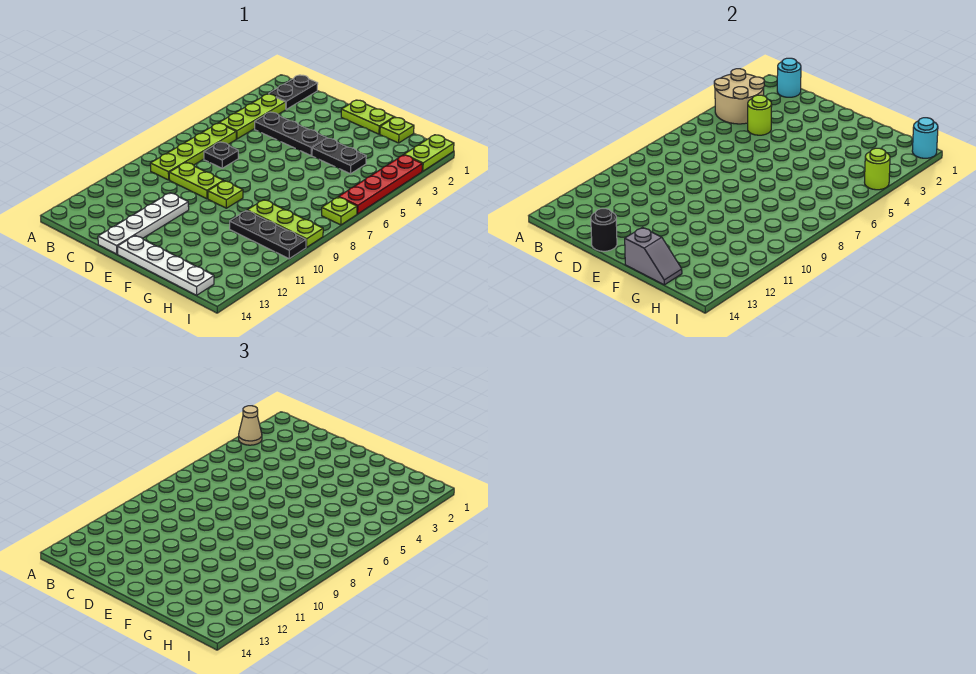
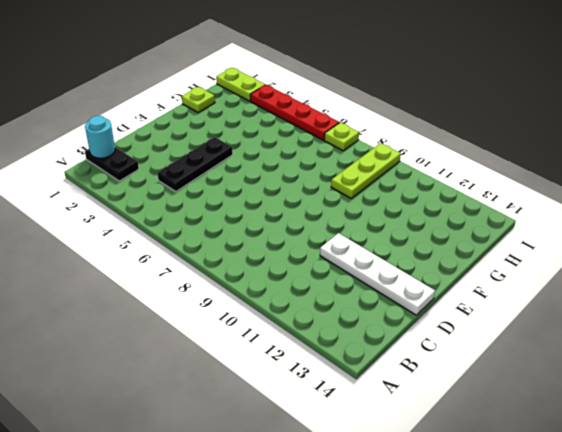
none -> lime plate B3:B5 level 1
none -> lime plate B6:B9 level 1
none -> black plate C7 level 1

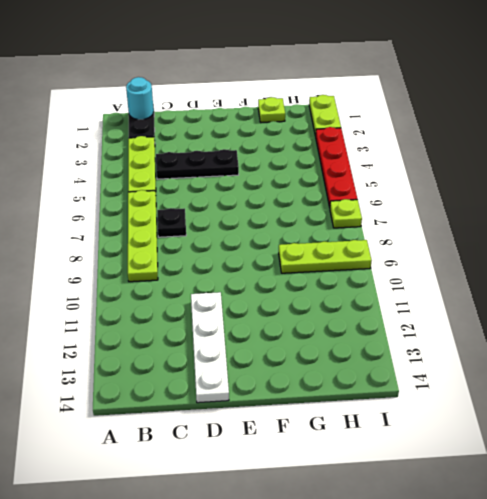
none -> lime plate C9:D9 level 1
none -> lime plate E1:F1 level 1
none -> lime plate E9 level 1

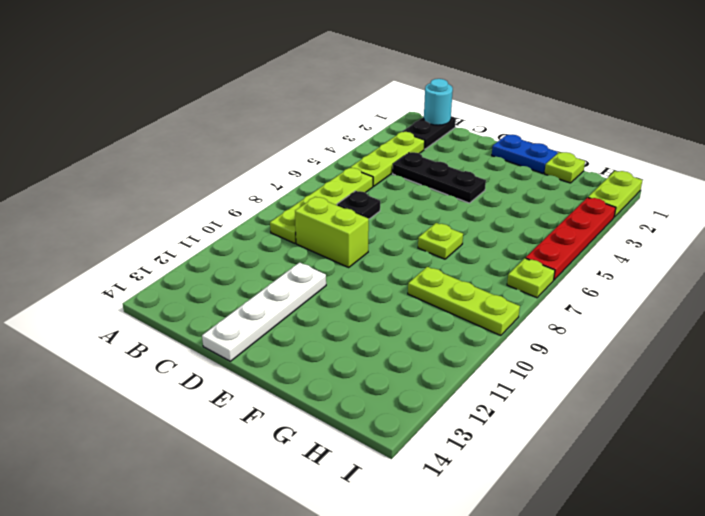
lime brick C9:D9 level 1 -> lime plate C9:D9 level 1
blue plate E1:F1 level 1 -> lime plate E1:F1 level 1
lime plate F7 level 1 -> lime plate E9 level 1
none -> white plate E14:H14 level 1
none -> black plate F4:G4 level 1
none -> black plate G10:I10 level 1

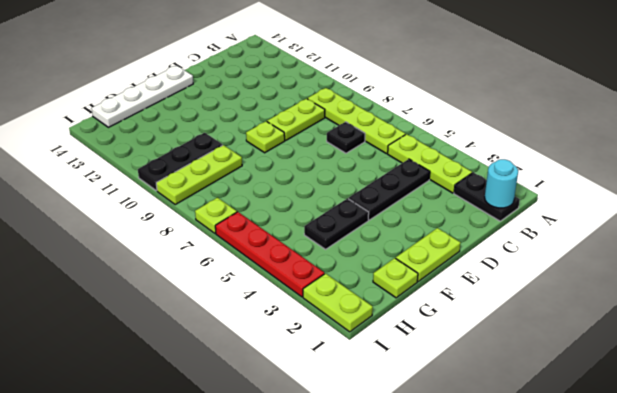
none -> white plate D11:D14 level 1
none -> tan round brick A3:B4 level 2
none -> lime round brick C4 level 2

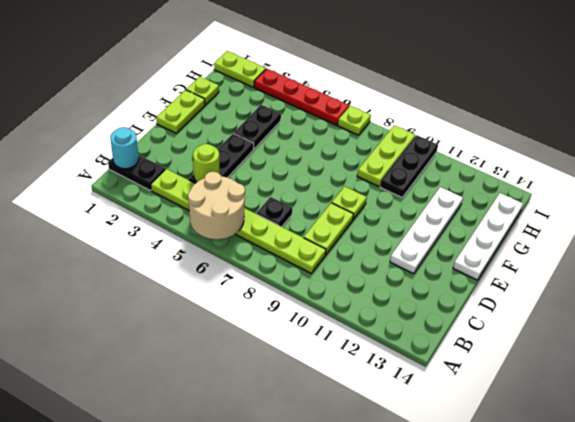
tan round brick A5:B6 level 2 -> tan round brick A3:B4 level 2
white plate D12:G12 level 1 -> white plate D11:D14 level 1
none -> black round brick D14 level 2
none -> grey slope F14:G14 level 2 top F
none -> cyan round brick I1 level 2

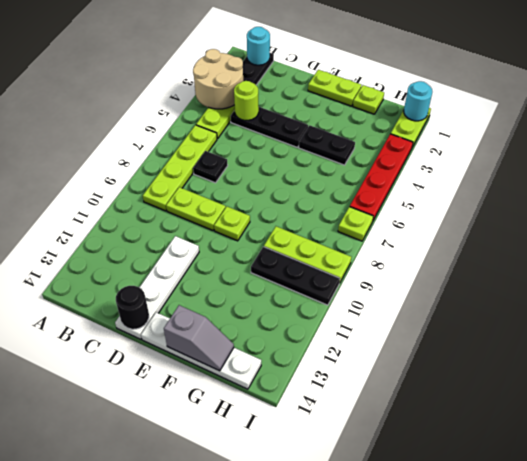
none -> lime round brick I4 level 2
none -> tan cone A3 level 3

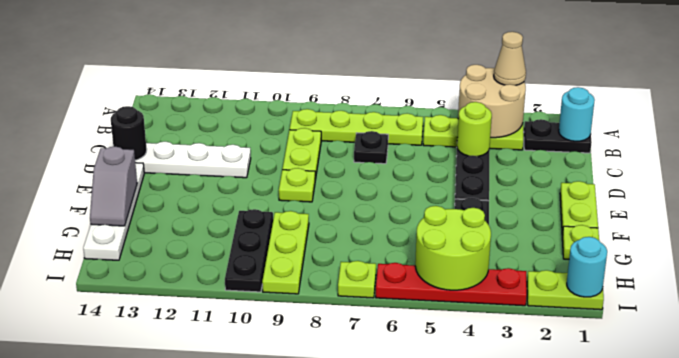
lime round brick H4:I5 level 2 -> lime round brick I4 level 2

